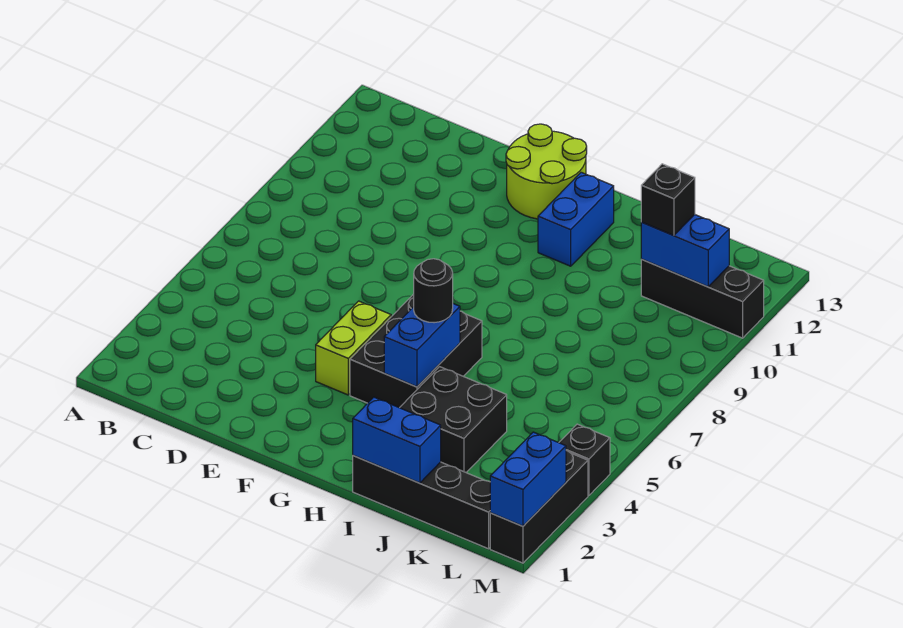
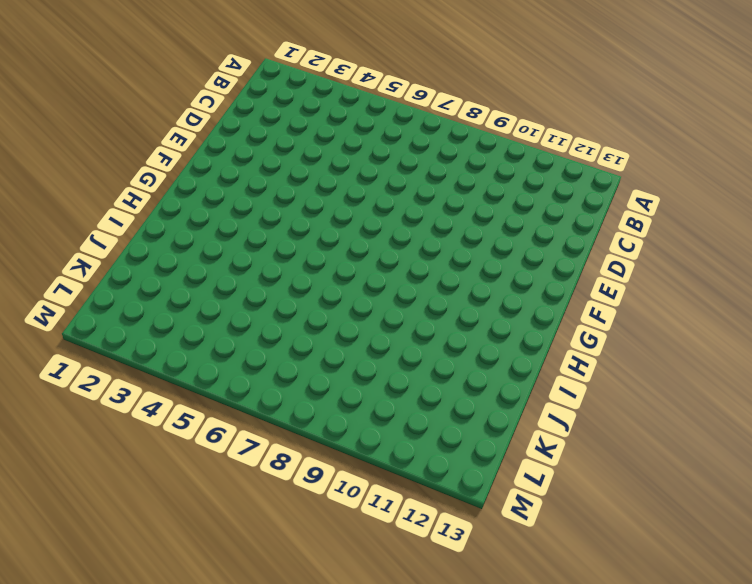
none -> lime brick F4:F5 level 1
none -> lime round brick F12:G13 level 1
none -> black brick G4:H6 level 1

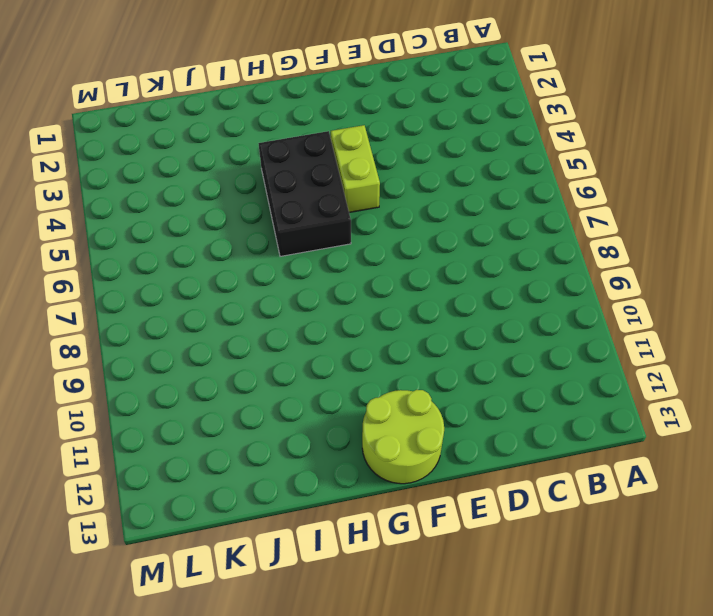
none -> blue brick H11:H12 level 1
none -> black brick I1:L1 level 1
none -> black brick I3:J4 level 1

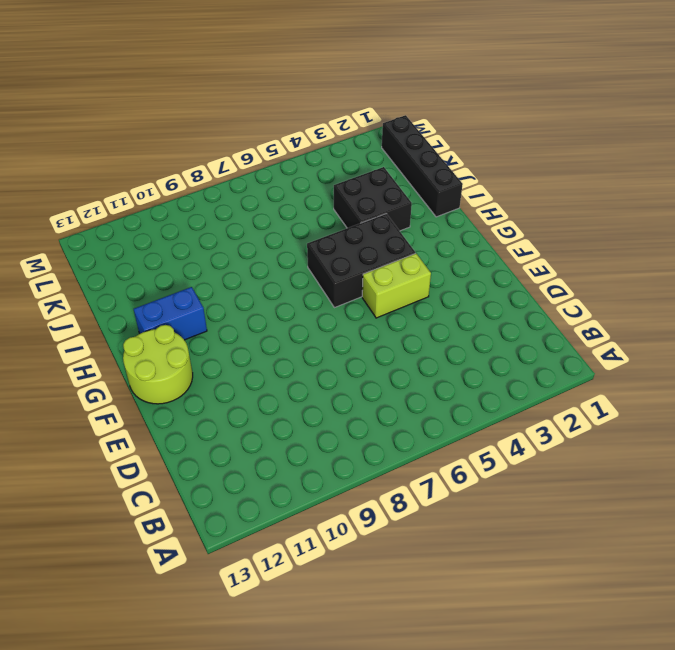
none -> black brick K11:M11 level 1
none -> black brick M1:M3 level 1
none -> black brick M4 level 1

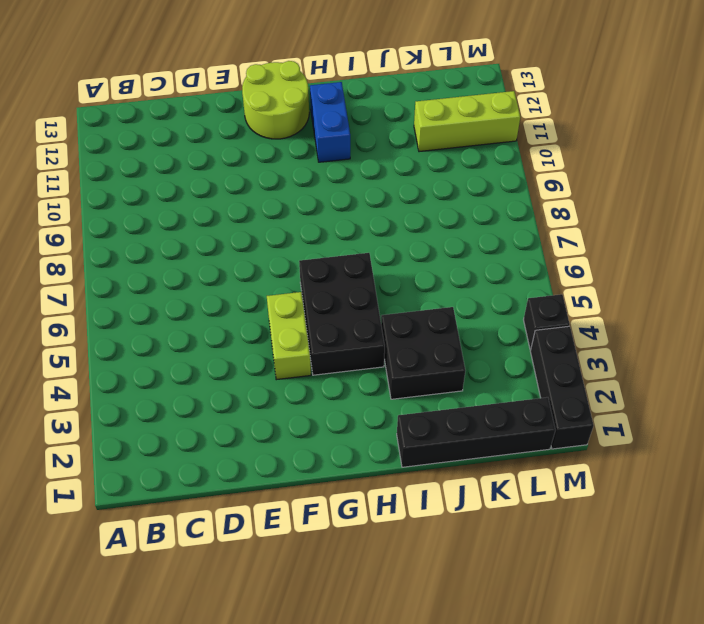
lime brick K11:M11 level 1 -> black brick K11:M11 level 1
none -> blue brick H4:H5 level 2
none -> blue brick I1:J1 level 2
none -> blue brick K11:L11 level 2

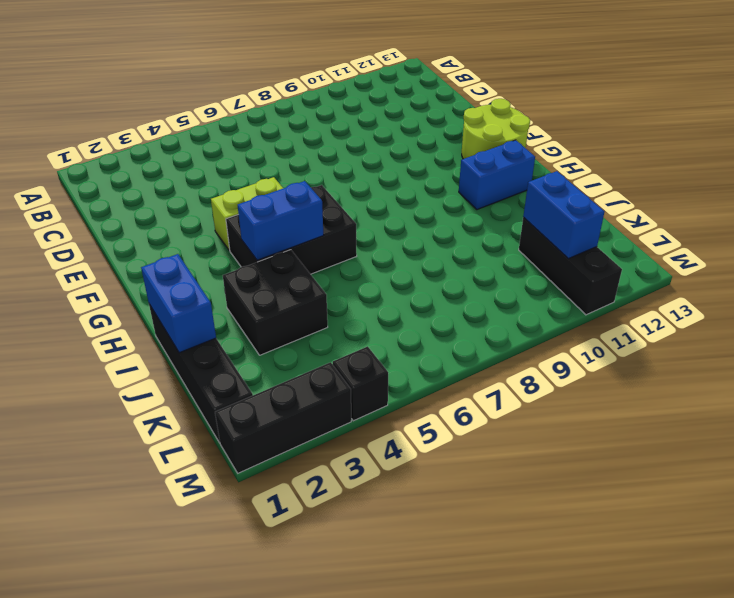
none -> blue brick M1:M2 level 2
none -> black round brick H5 level 3
none -> black brick K11 level 3

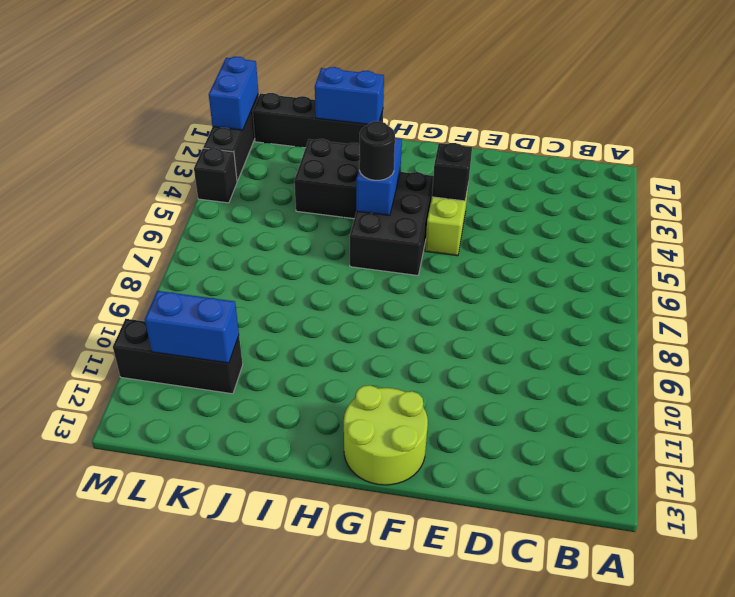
black brick F4 level 2 -> black brick K11 level 3
none -> blue brick H11:H12 level 1

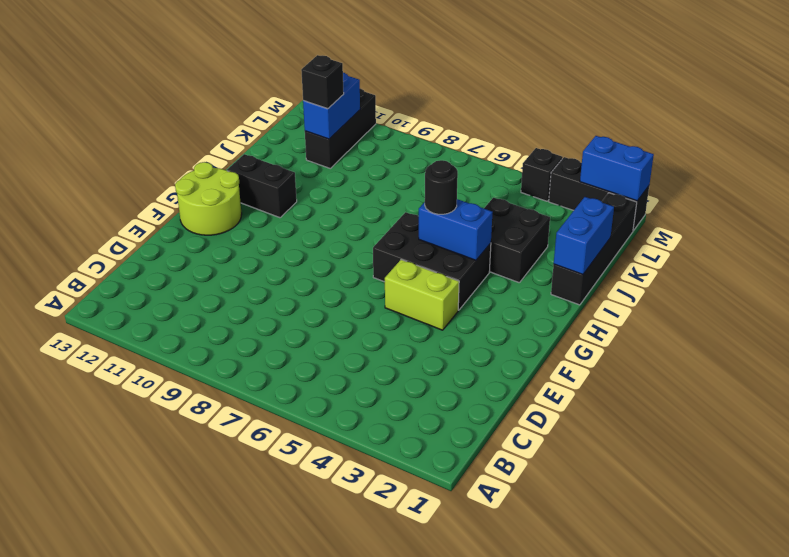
black brick H11:H12 level 1 -> blue brick H11:H12 level 1

